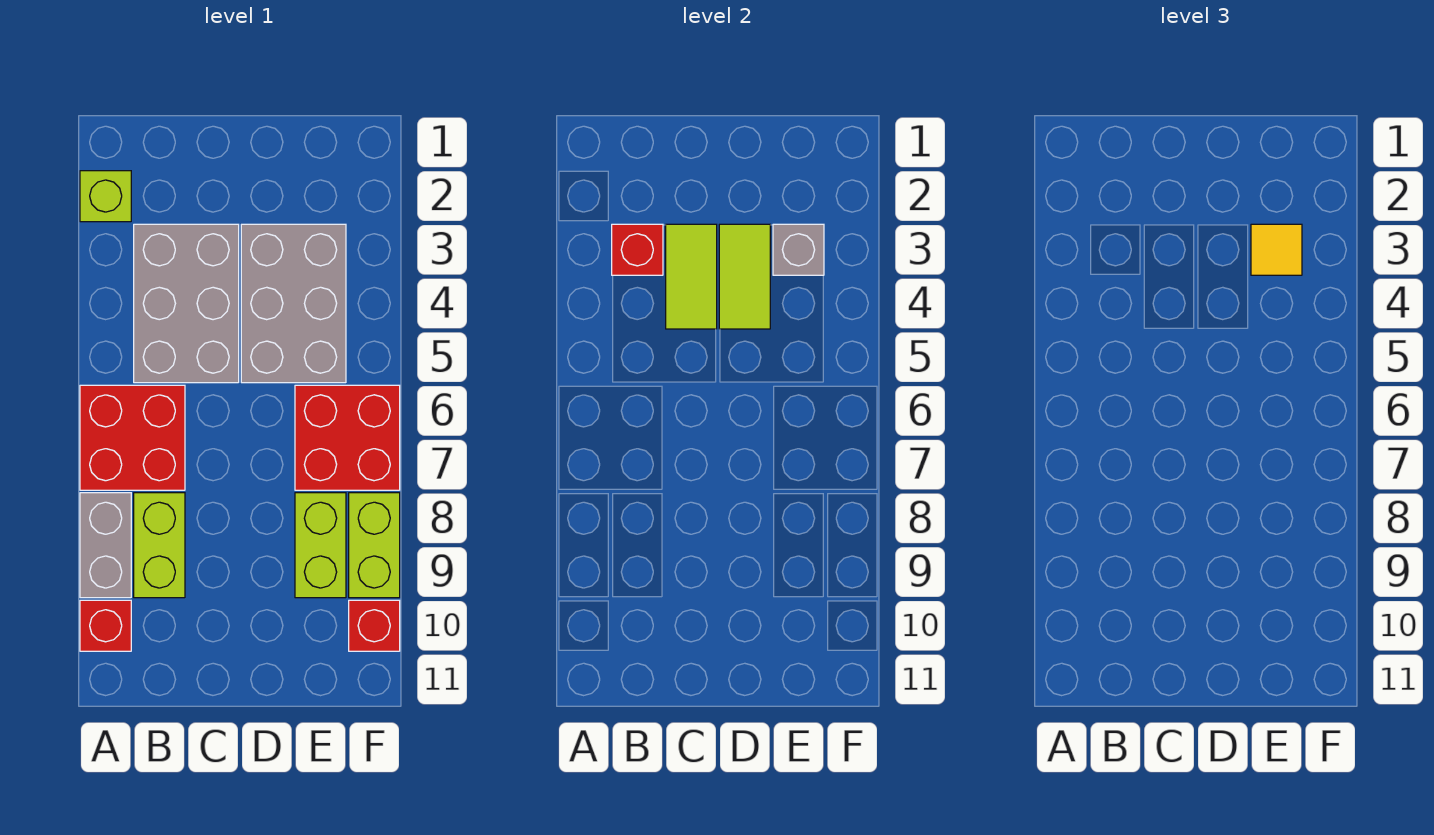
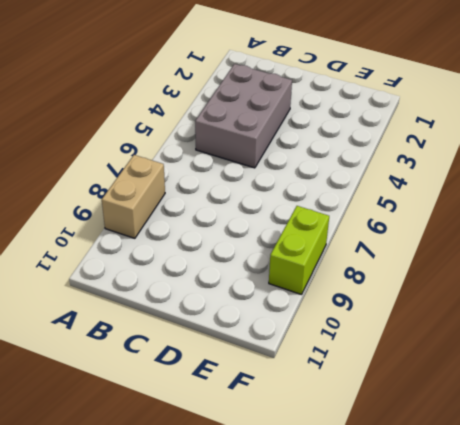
tan brick A8:A9 level 1 -> grey brick A8:A9 level 1
none -> lime brick A2 level 1
none -> red brick A6:B7 level 1
none -> red brick A10 level 1

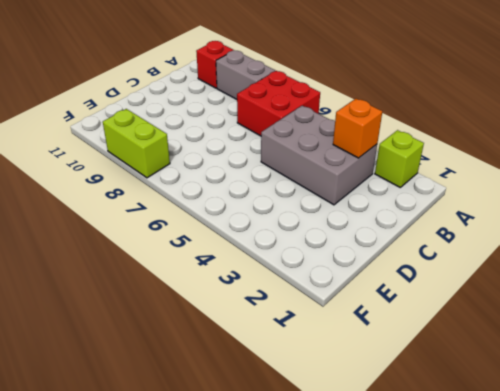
orange brick B3 level 2 -> red brick B3 level 2
none -> lime brick B8:B9 level 1
none -> grey brick D3:E5 level 1
none -> red brick E6:F7 level 1

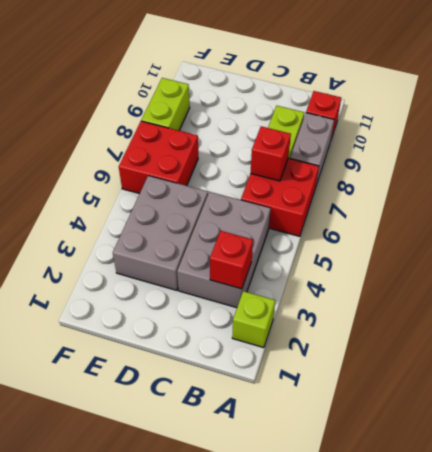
red brick B7 level 2 -> red brick F10 level 1
none -> lime brick E8:E9 level 1
none -> lime tile C3:C4 level 2
none -> lime tile D3:D4 level 2

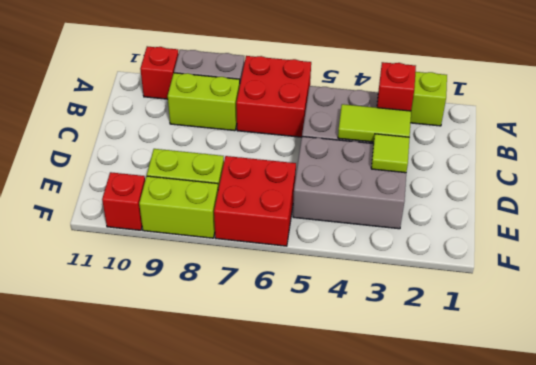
lime tile D3 level 2 -> lime tile D3:D4 level 2
none -> grey brick E3 level 2
none -> yellow tile E3 level 3

